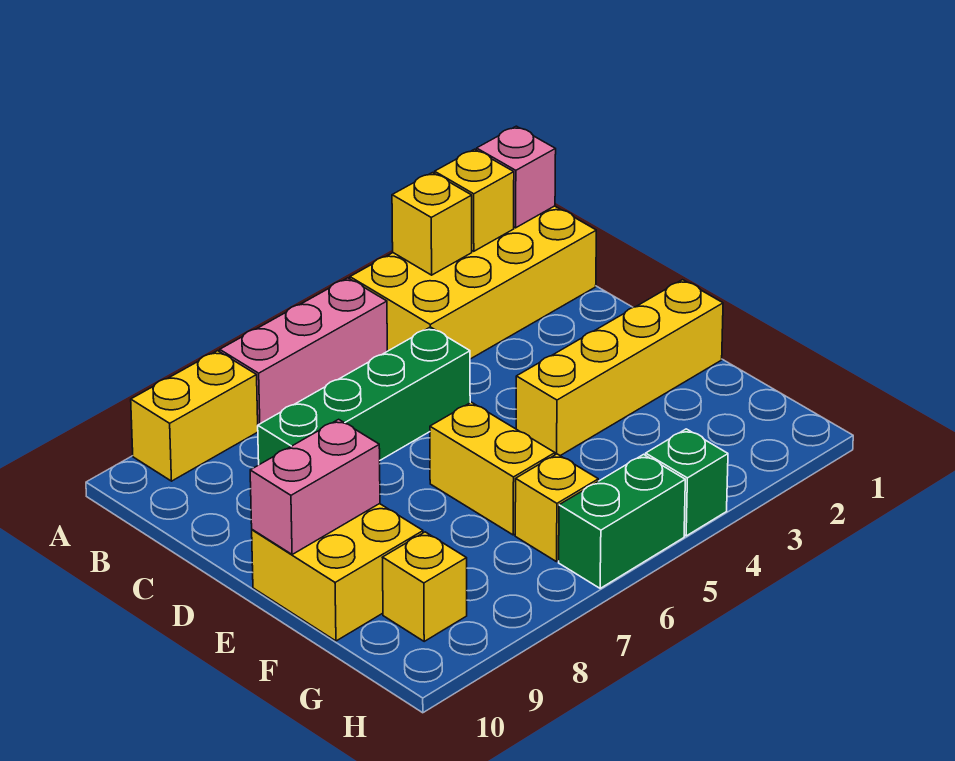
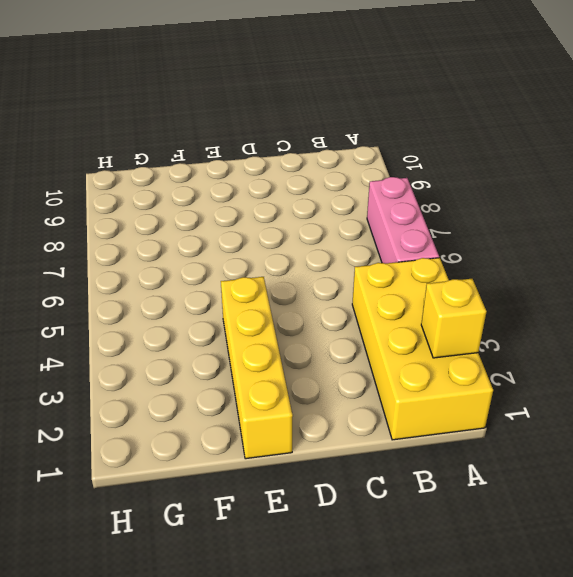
none -> yellow brick A8:A9 level 1
none -> green brick C5:C8 level 1
none -> yellow brick E6:F6 level 1

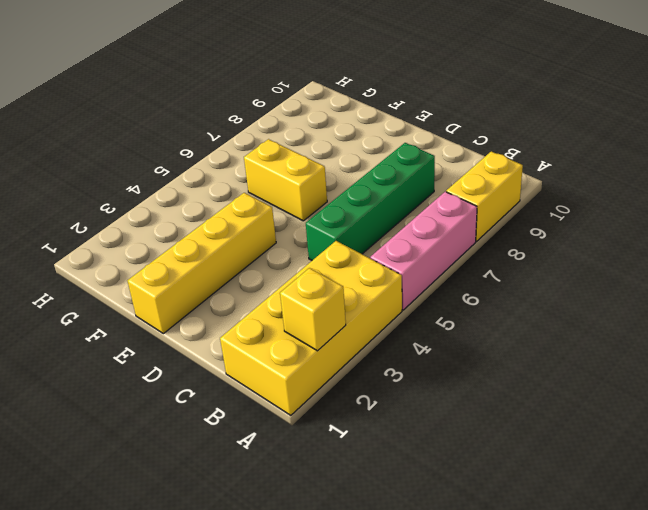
none -> yellow brick E9:F10 level 1
none -> yellow brick G6 level 1
none -> yellow brick G9 level 1

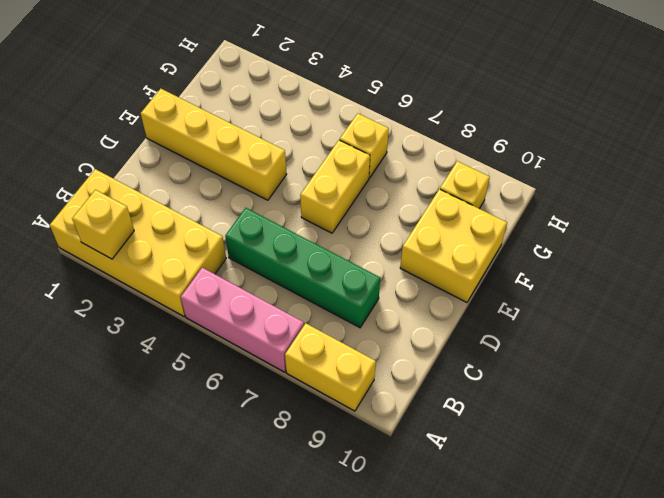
none -> green brick H4 level 1
none -> green brick H5:H6 level 1
none -> pink brick A1 level 2

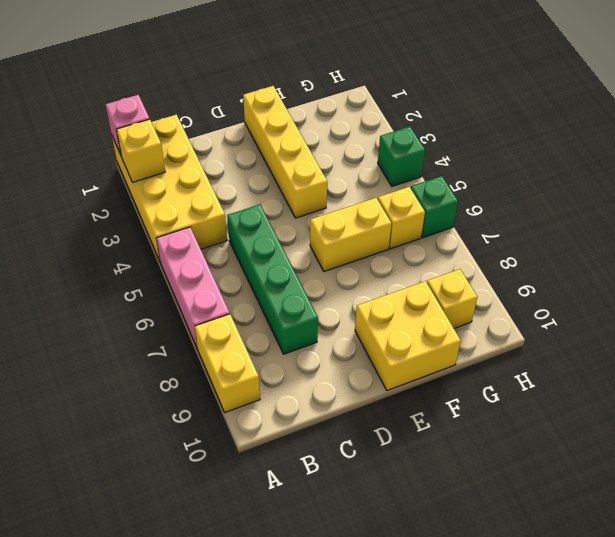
green brick H6 level 1 -> green brick H5:H6 level 1
none -> yellow brick A3 level 2
none -> pink brick E9:E10 level 2

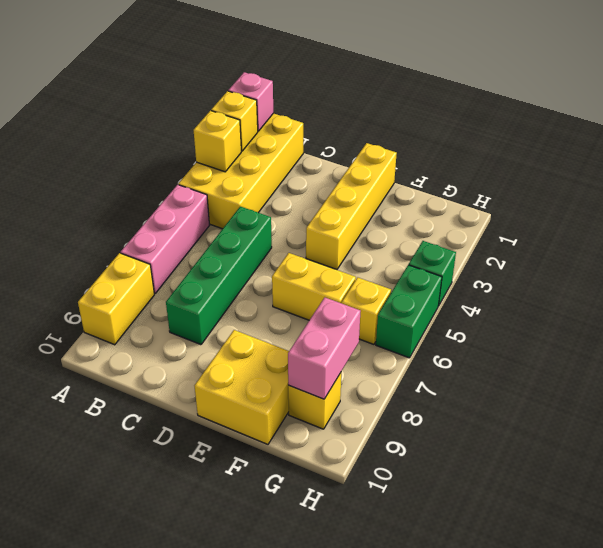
pink brick G8:G9 level 2 -> pink brick E9:E10 level 2

